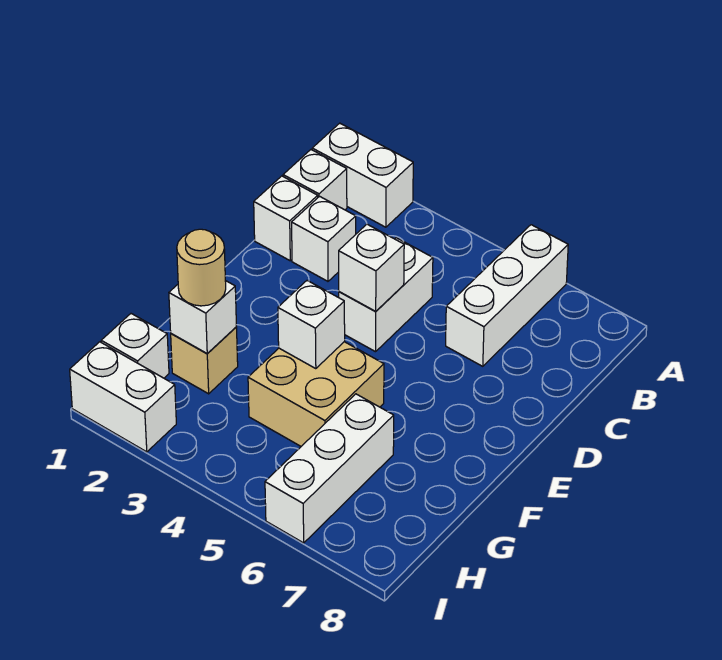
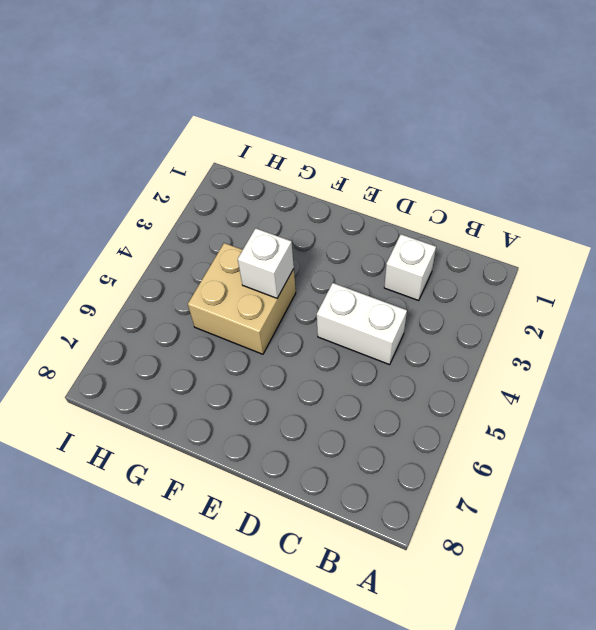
none -> white brick A1:A2 level 1
none -> white brick A6:C6 level 1
none -> white brick B1 level 1

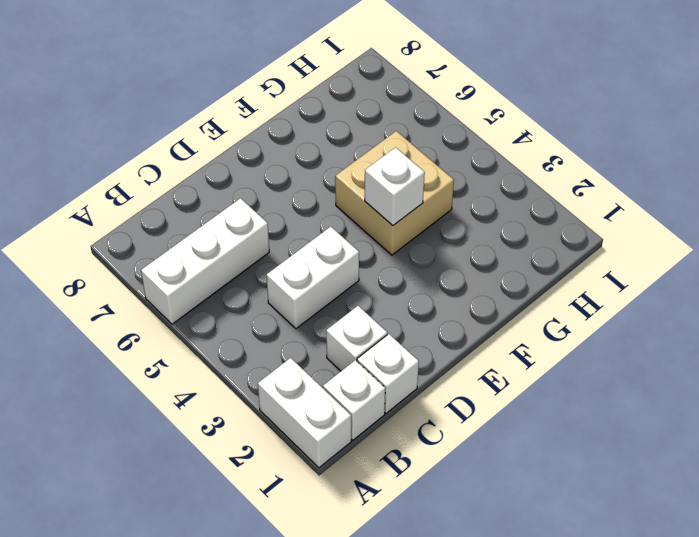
none -> tan brick G2 level 1
none -> white brick G6:I6 level 1
none -> white brick H1 level 1

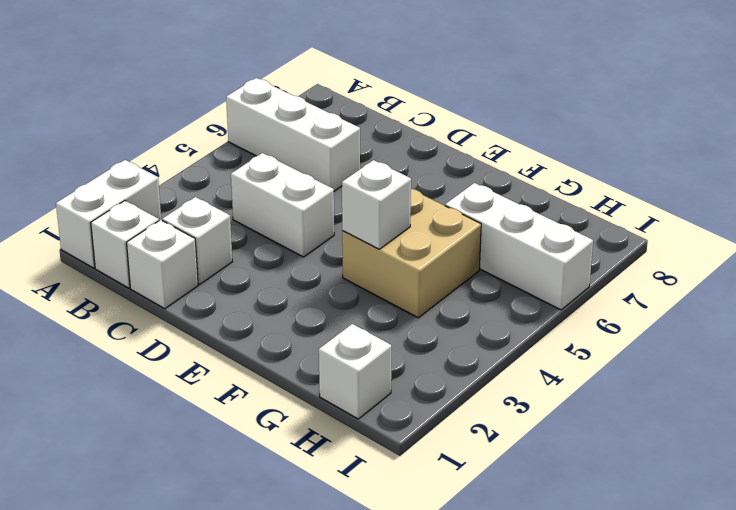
none -> tan brick G2 level 1
none -> white brick I1:I2 level 1
none -> white brick D4 level 2

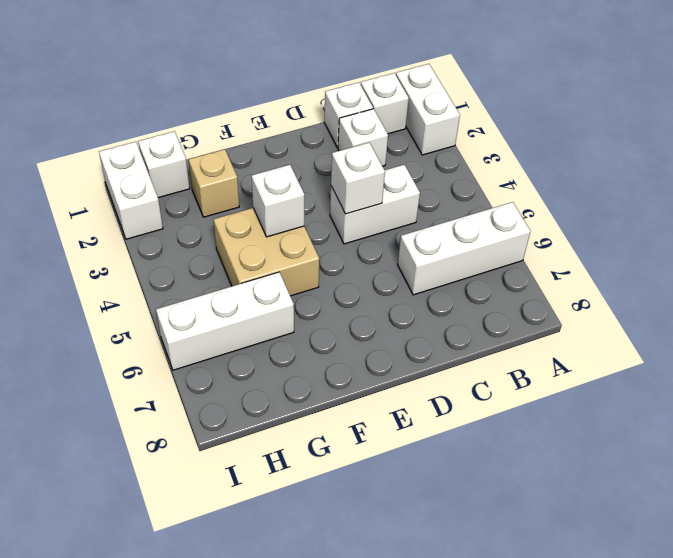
none -> white brick G2 level 2
none -> tan round brick G2 level 3

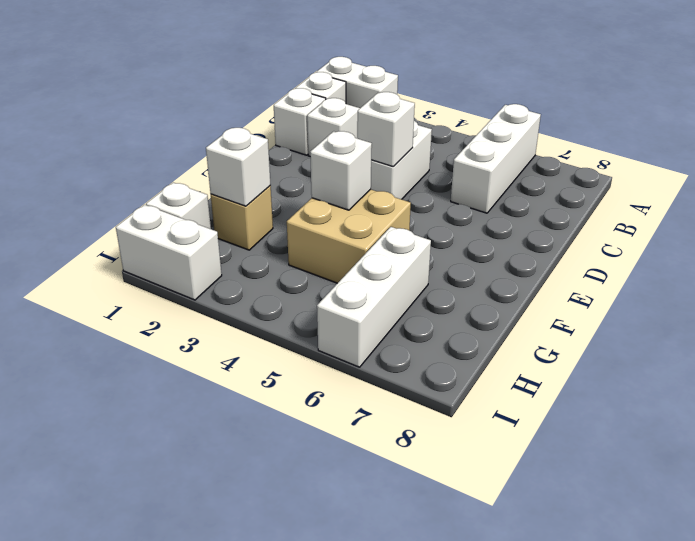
none -> tan round brick G2 level 3

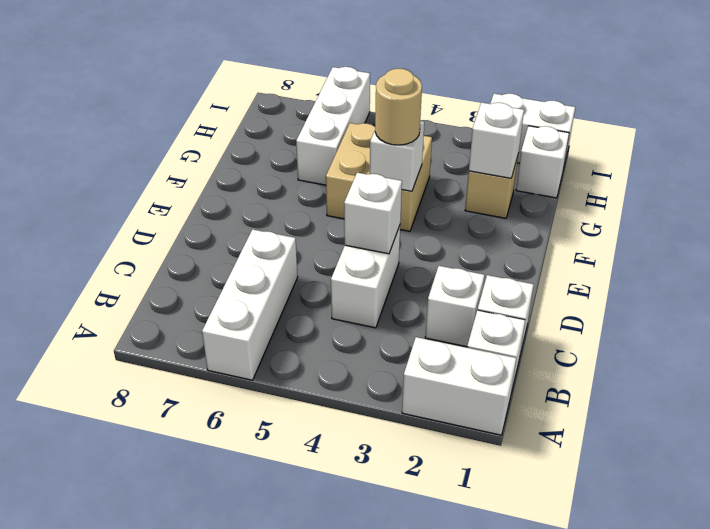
tan round brick F4 level 3 -> tan round brick G2 level 3

